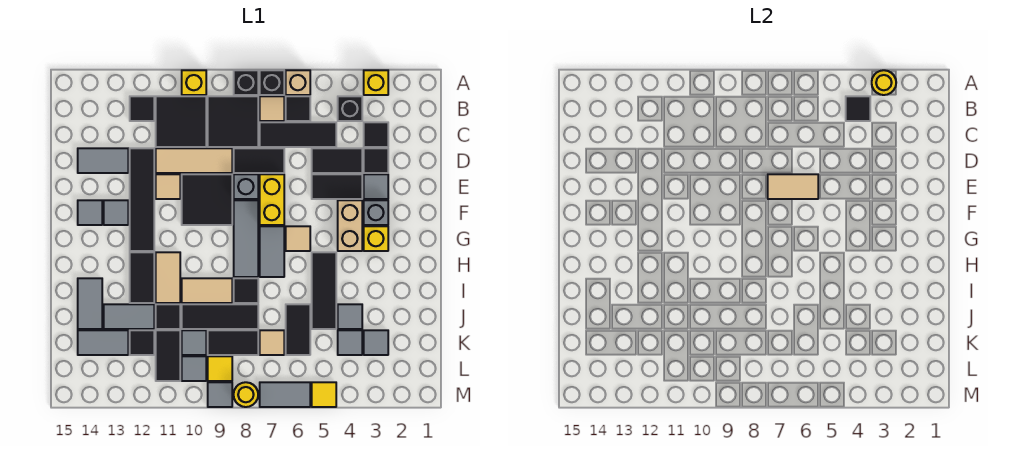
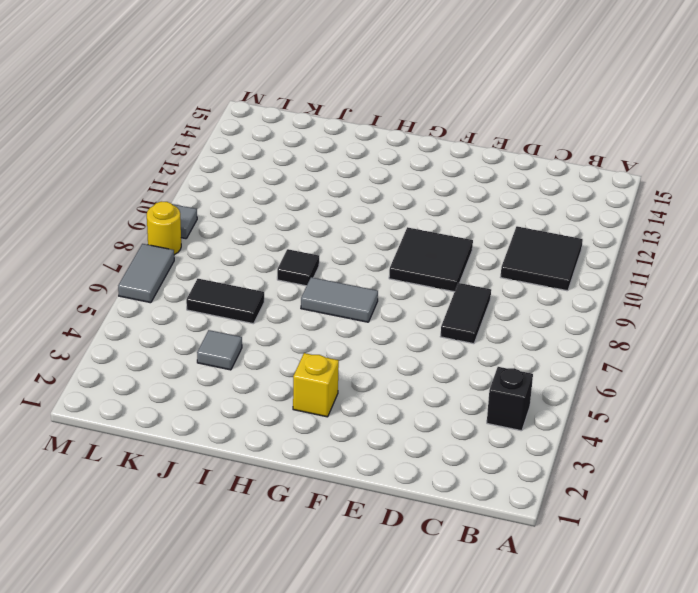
none -> yellow brick A3 level 1
none -> tan brick A6 level 1
none -> black brick A7 level 1
none -> black brick A8 level 1

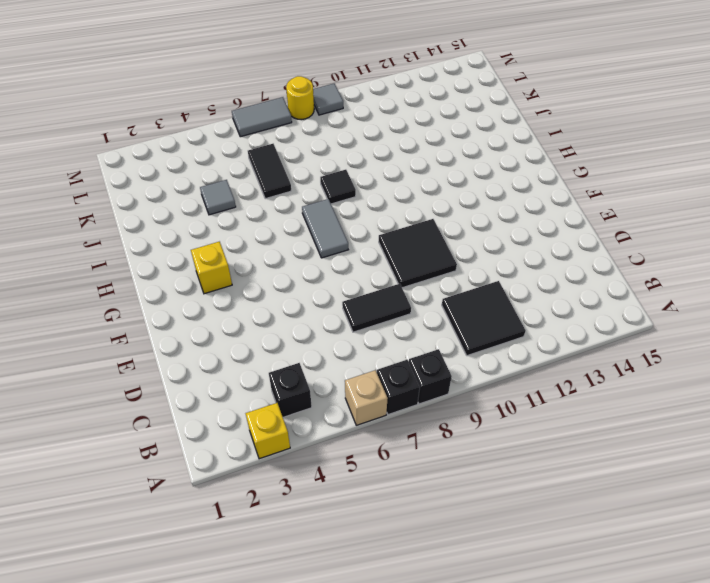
none -> yellow brick A10 level 1
none -> black tile B6 level 1
none -> tan tile B7 level 1
none -> black tile B8:C9 level 1

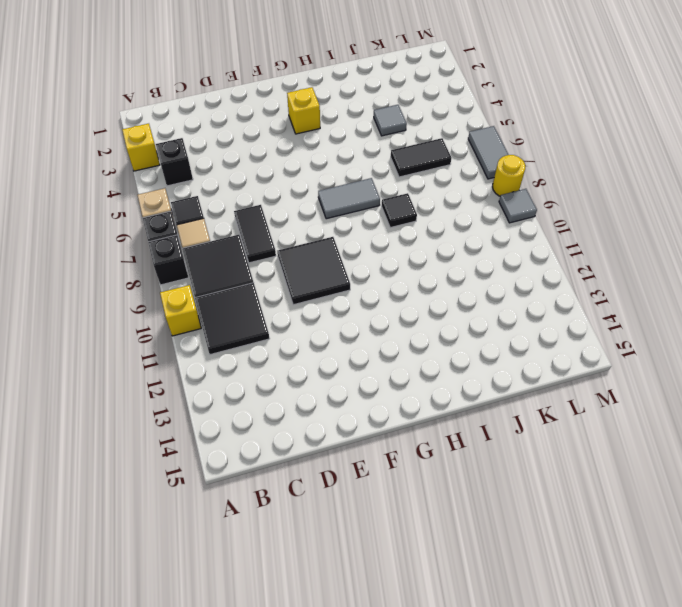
none -> black tile B12 level 1
none -> black tile C3 level 1
none -> black tile C5:C7 level 1
none -> black tile D3 level 1

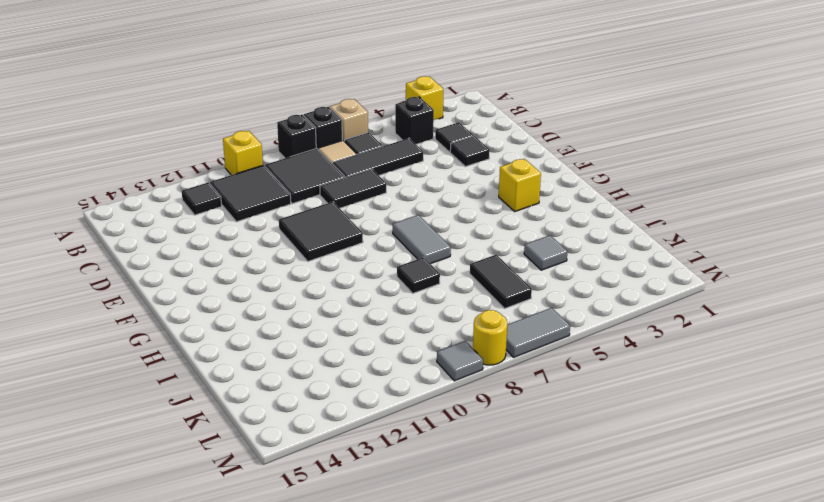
none -> black tile D4:D5 level 1
none -> tan tile D9:D11 level 1
none -> black tile D12:G12 level 1
none -> grey tile D13:D14 level 1

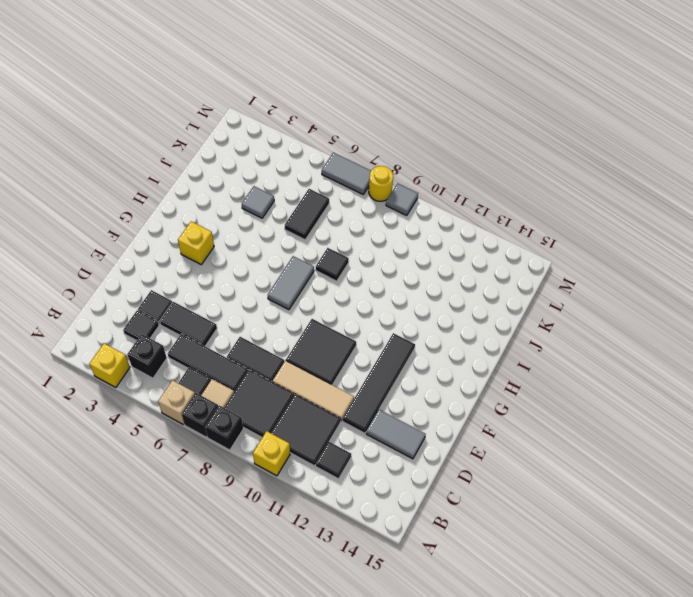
none -> grey tile E3 level 1
none -> black tile E4:E5 level 1
none -> yellow brick E7:F7 level 1
none -> grey brick E8 level 1

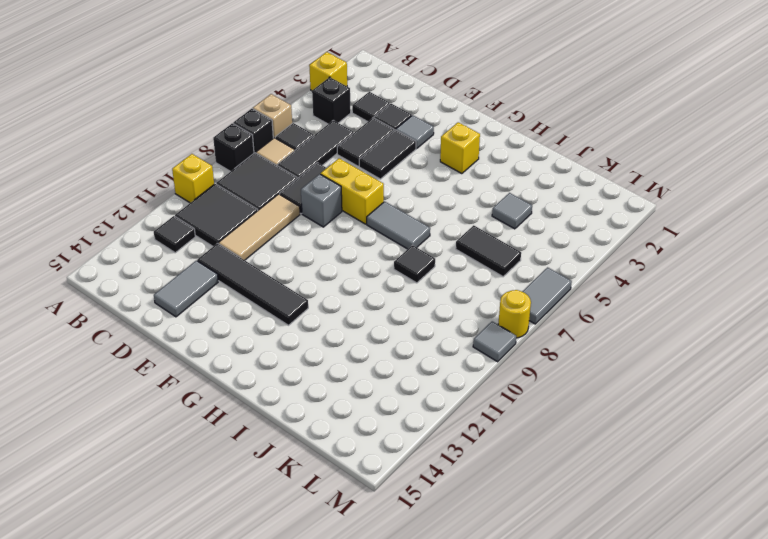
none -> black tile E9:F10 level 1
none -> tan tile E11 level 1
none -> grey brick F3 level 1
none -> tan brick F4:G4 level 1

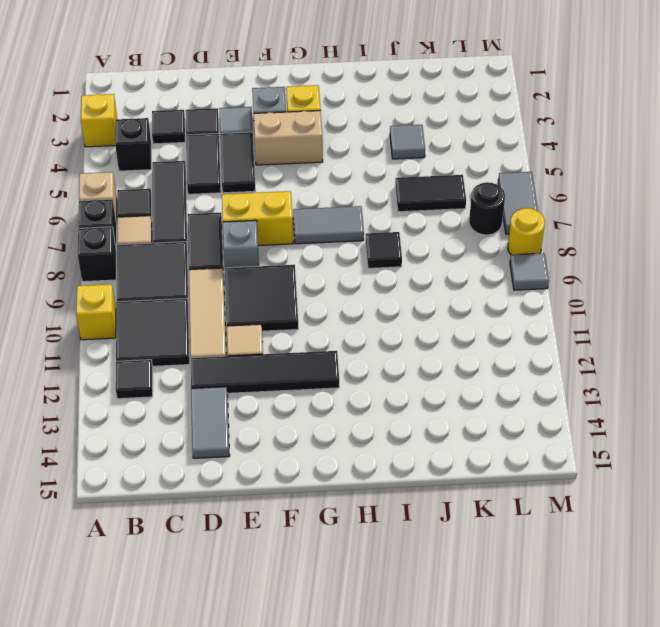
black round brick L7 level 1 -> none
none -> grey tile F8:H8 level 1
none -> grey tile F13 level 1
none -> grey tile F14 level 1
none -> tan tile G6 level 1

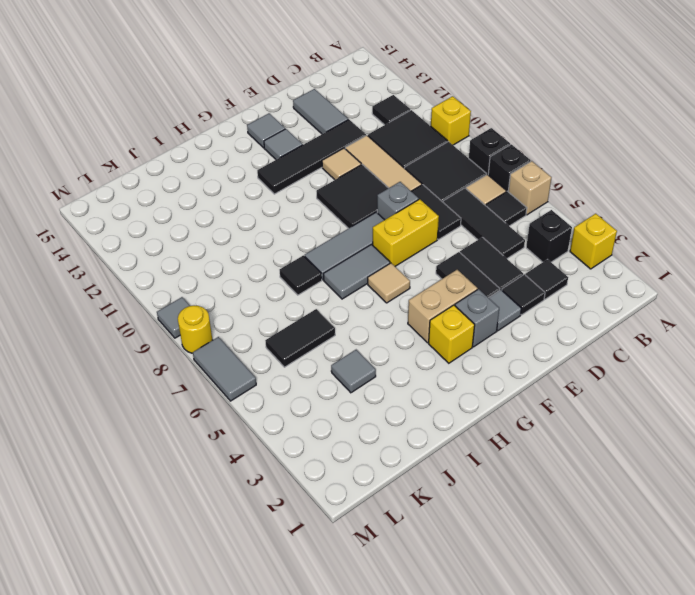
none -> black tile H5:J5 level 1
none -> tan tile H11:I11 level 1
none -> black tile H12:I12 level 1
none -> tan tile I9:I10 level 1

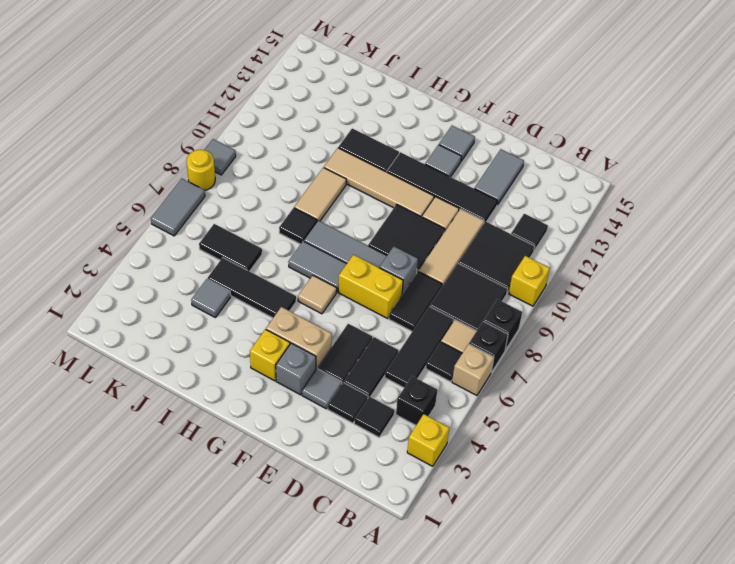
tan tile F11:I11 level 1 -> tan tile H11:I11 level 1
none -> grey tile I14:J14 level 1
none -> black tile J8:J10 level 1
none -> black tile J11 level 1
none -> grey tile J12:J13 level 1

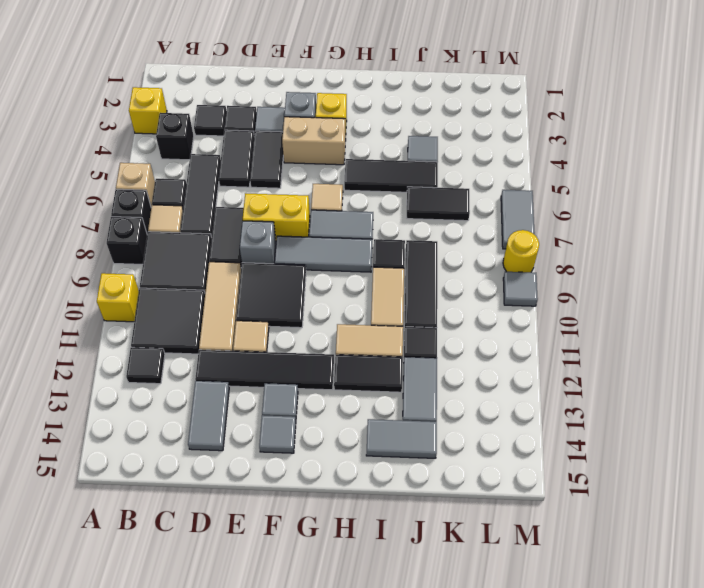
none -> grey tile K3 level 1
none -> grey tile K4 level 1
none -> tan tile K7 level 1
none -> black tile K8:K9 level 1

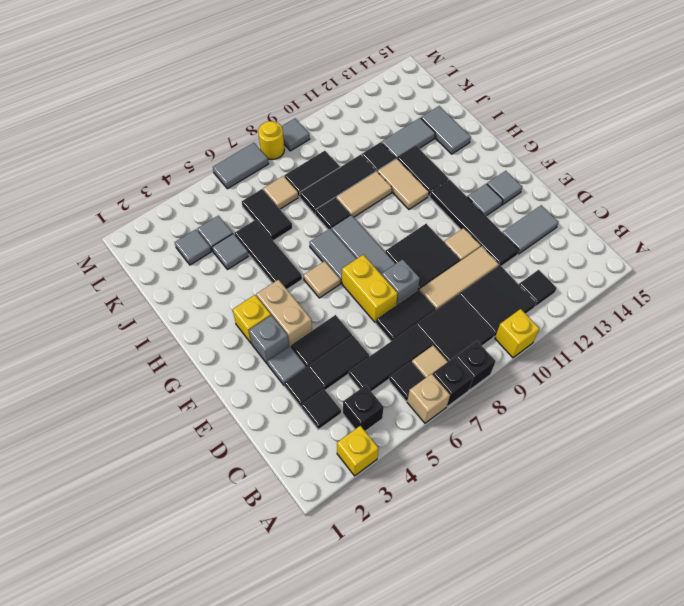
none -> grey tile K10 level 1
none -> black tile K11:L11 level 1
none -> black tile K12 level 1
none -> grey tile K13:K14 level 1

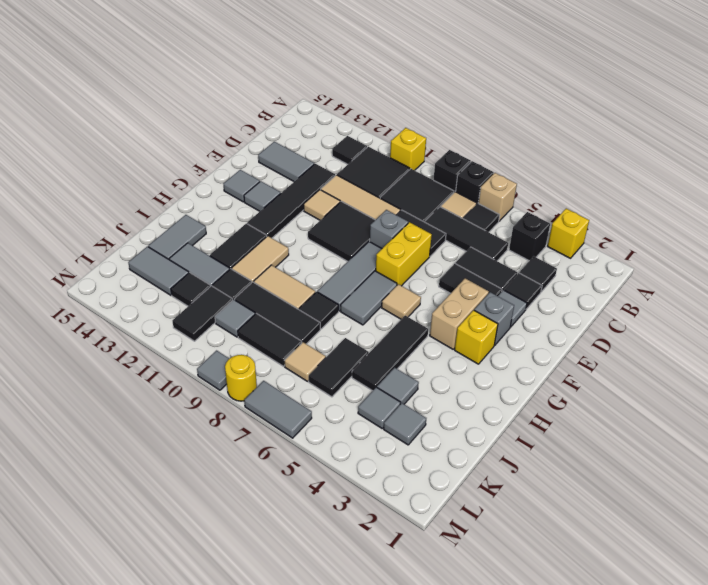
none -> yellow tile L9 level 1
none -> grey tile L10 level 1
none -> yellow tile M5 level 1
none -> yellow round brick A3 level 2

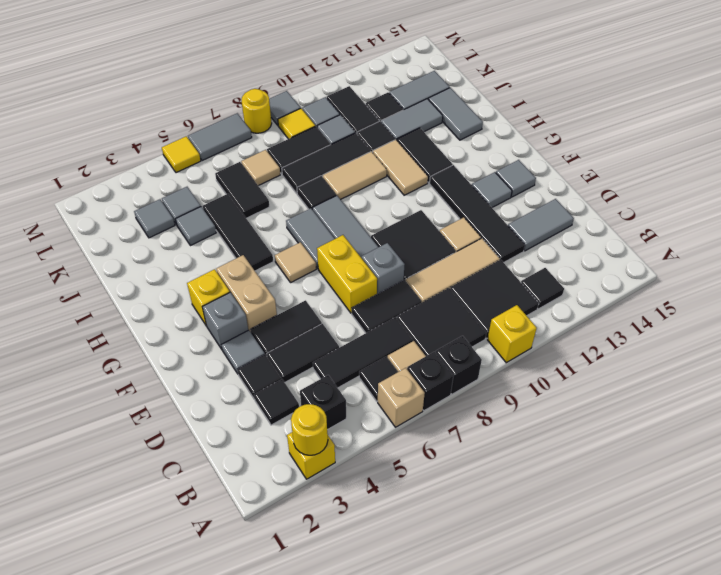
none -> black tile B4 level 2
none -> tan tile E6:E7 level 2

